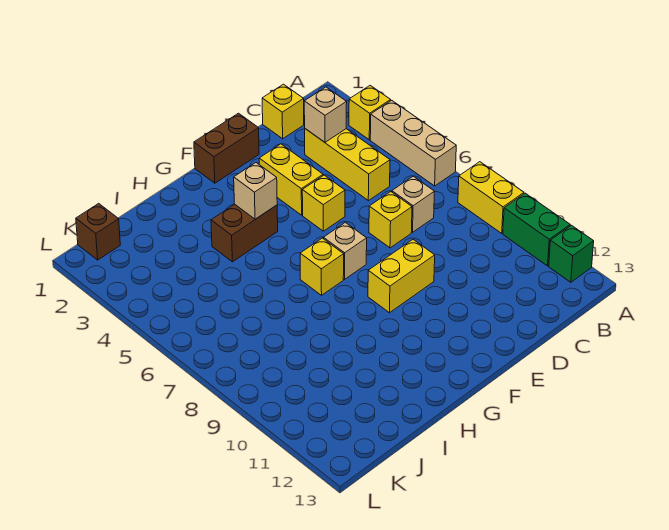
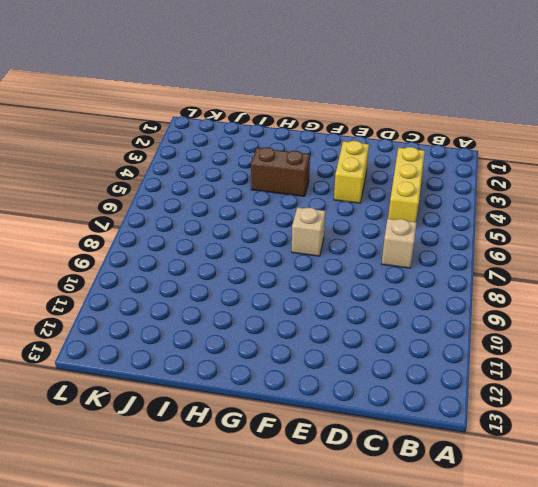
none -> yellow brick A3 level 1
none -> tan brick A4:A6 level 1
none -> yellow brick A8:A9 level 1

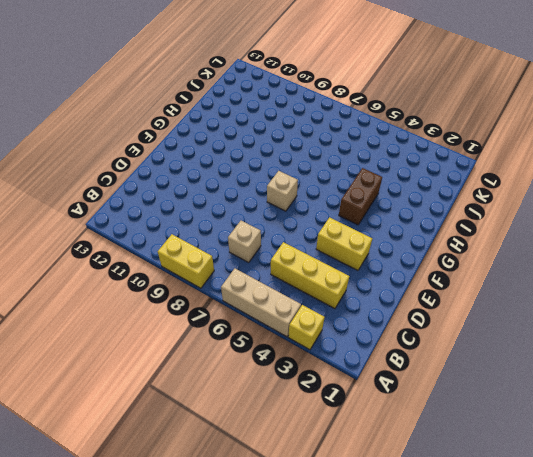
none -> green brick A10:A11 level 1
none -> green brick A12 level 1
none -> yellow brick C1 level 1

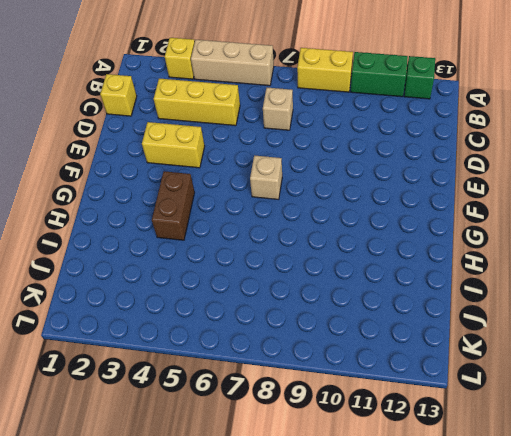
none -> yellow brick D7 level 1
none -> brown brick E1:F1 level 1
none -> yellow brick E5 level 1

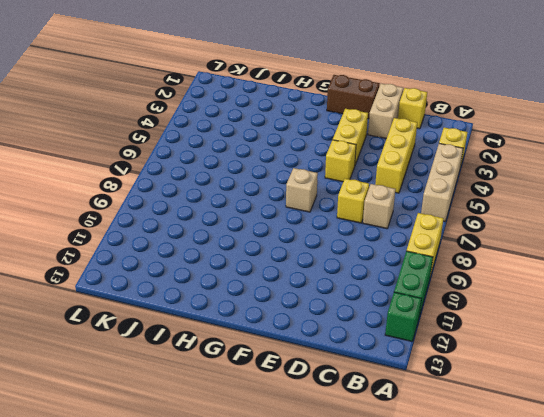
tan brick D1:D2 level 1 -> none
none -> yellow brick E9:F9 level 1
none -> brown brick G4:H4 level 1
none -> yellow brick G7 level 1

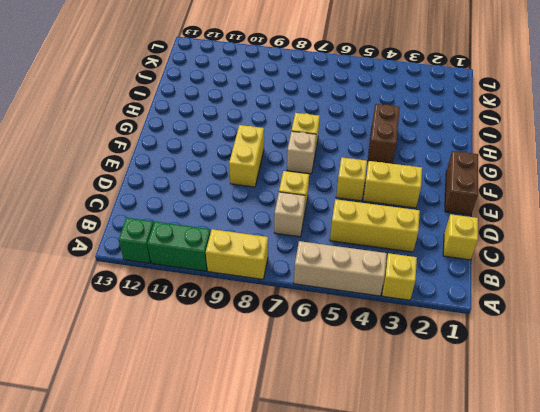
none -> brown brick K1 level 1
none -> tan brick C3 level 2
none -> tan brick G4 level 2

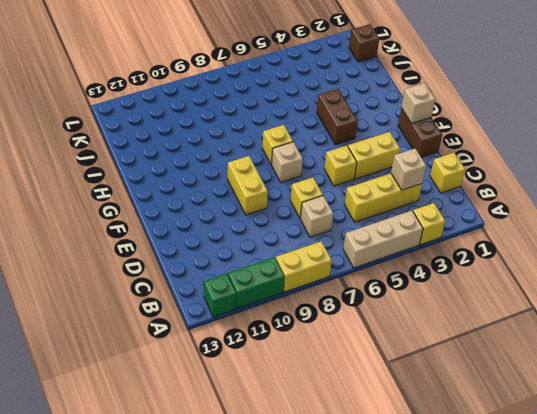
tan brick F1 level 2 -> tan brick G4 level 2

